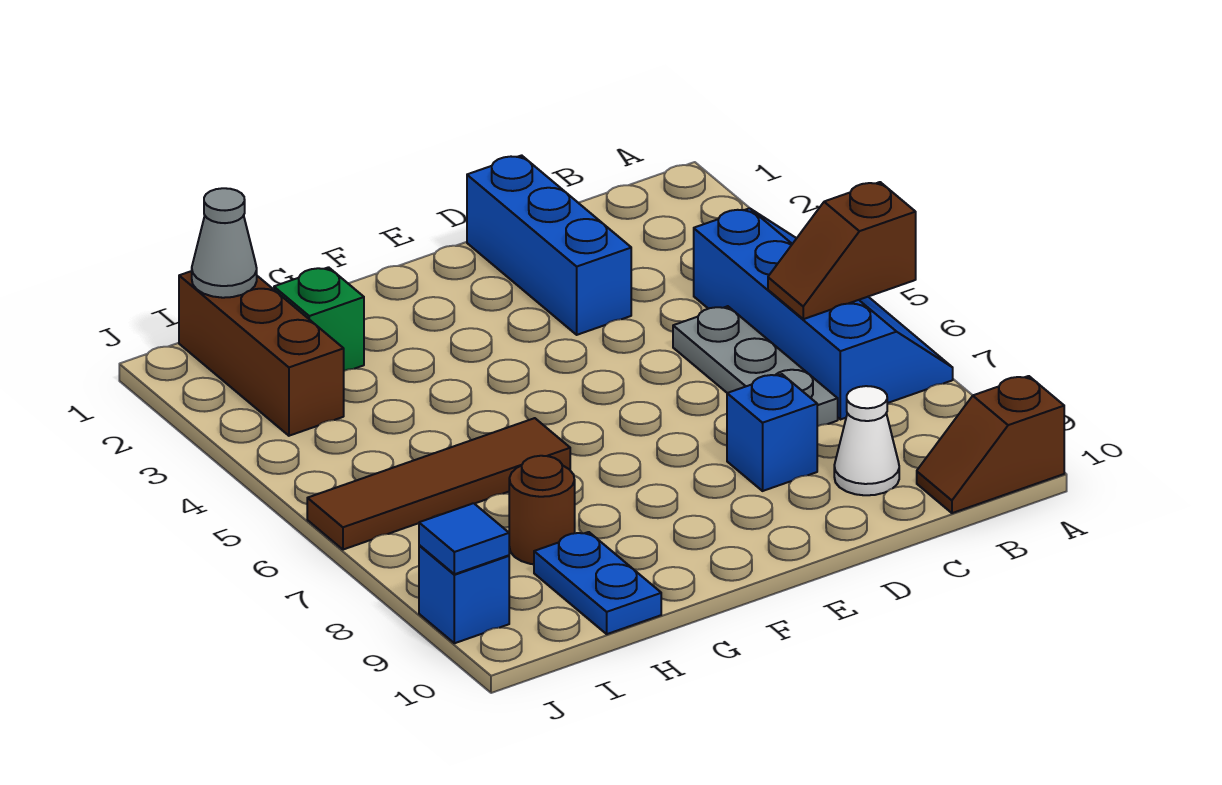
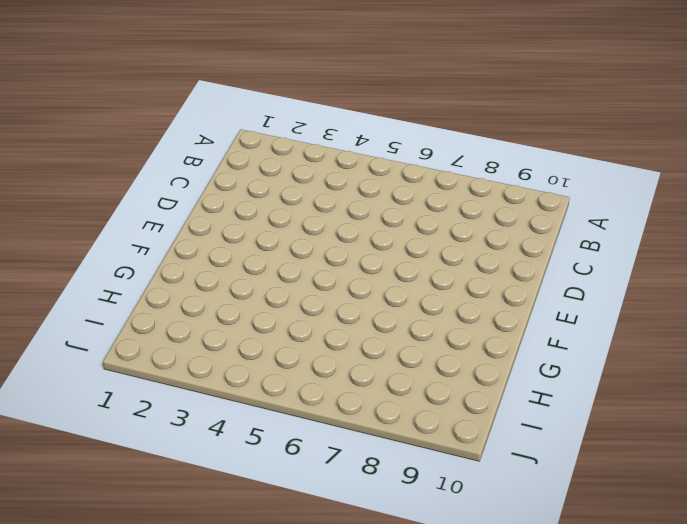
none -> blue slope A4:B7 level 1 top B
none -> brown slope A10:B10 level 1 top A
none -> grey plate C5:C7 level 1

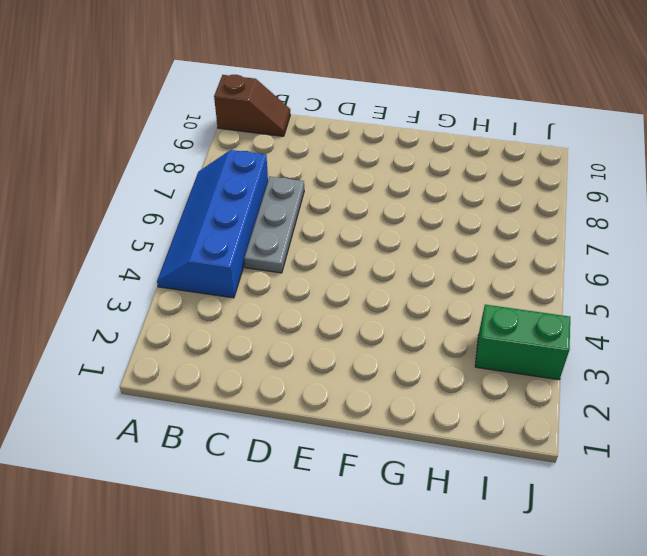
green brick I3:J3 level 1 -> brown brick I1:I3 level 1
none -> white cone C9 level 1
none -> blue brick D1:D3 level 1
none -> blue brick D8 level 1

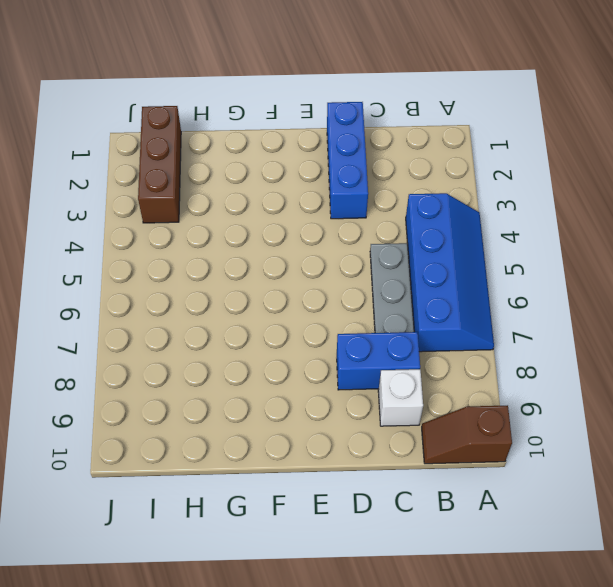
blue brick C8:D8 level 1 -> blue brick D8 level 1
white brick C9 level 1 -> white cone C9 level 1
none -> brown tile G6:J6 level 1
none -> green brick H2 level 1
none -> brown round brick H8 level 1

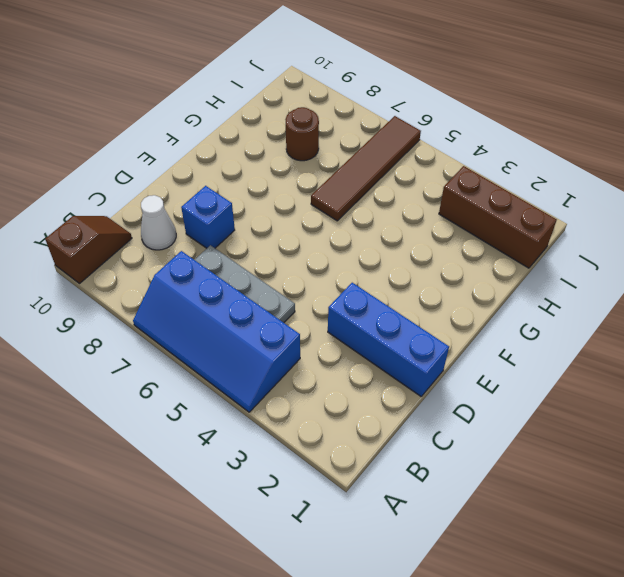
none -> green brick H2 level 1
none -> blue plate H9:H10 level 1
none -> blue brick J9 level 1

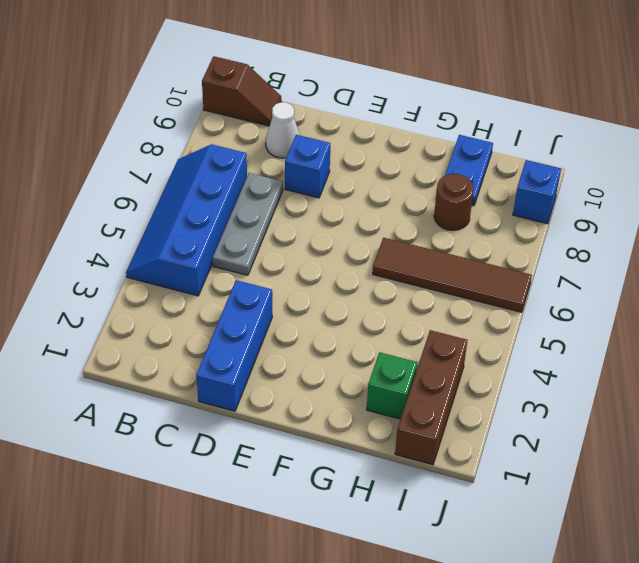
none -> brown slope A6:B6 level 2 top A
none -> grey cone I1 level 2
none -> blue tile J9 level 2

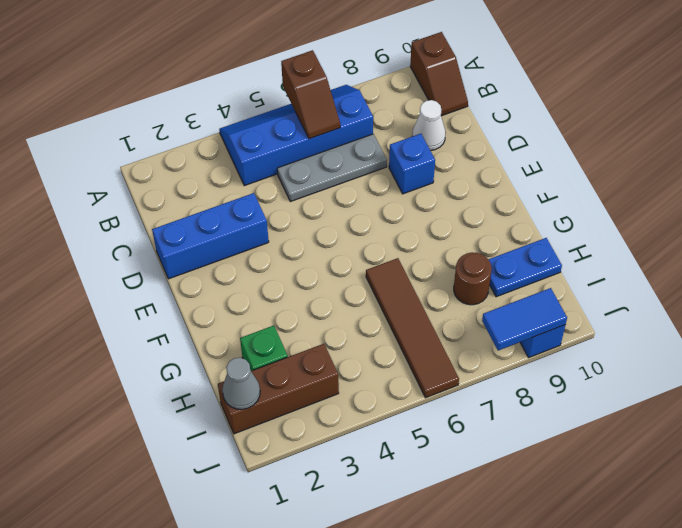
blue tile J8:J9 level 2 -> blue tile J9 level 2

